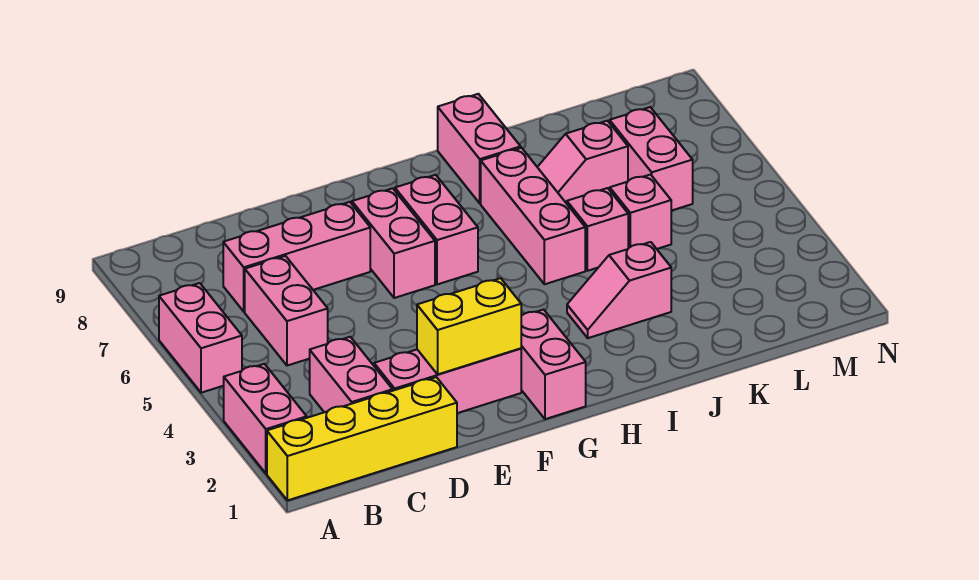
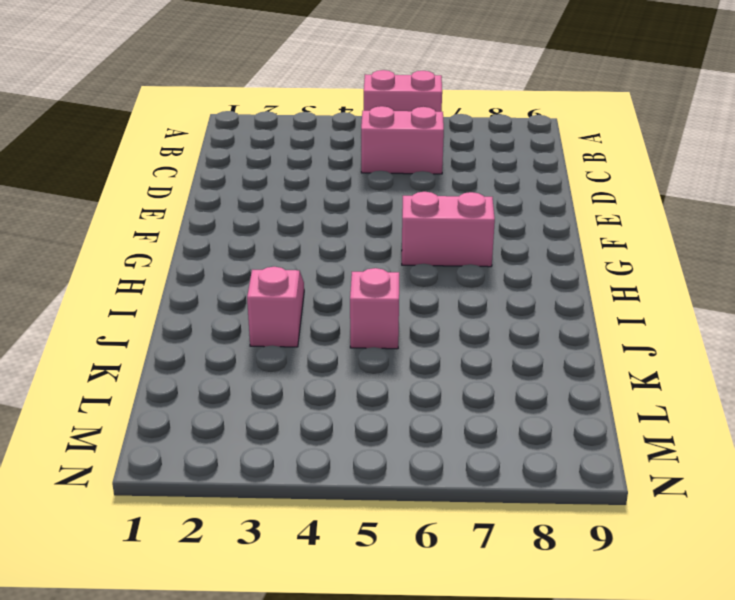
none -> yellow brick A1:D1 level 1
none -> pink brick A2:A3 level 1
none -> pink brick C2:C3 level 1

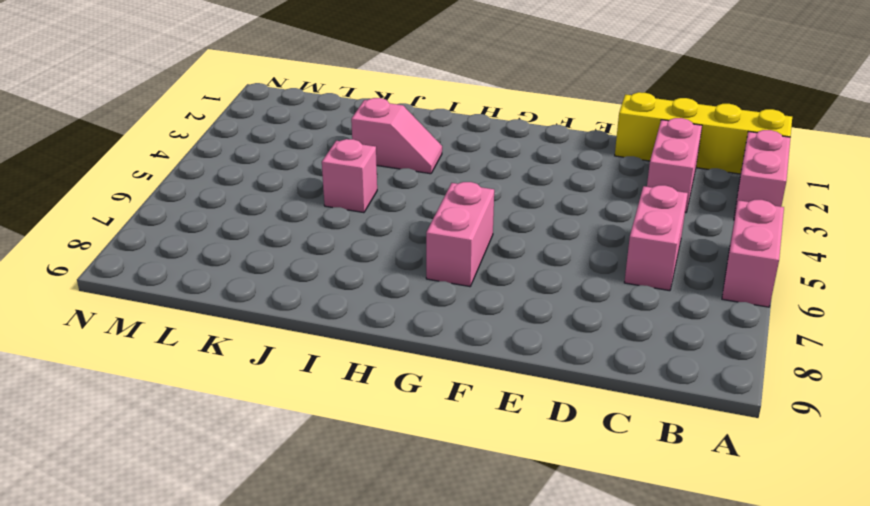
none -> pink brick C7:E7 level 1
none -> pink brick D2:F2 level 1
none -> pink brick F6:F7 level 1

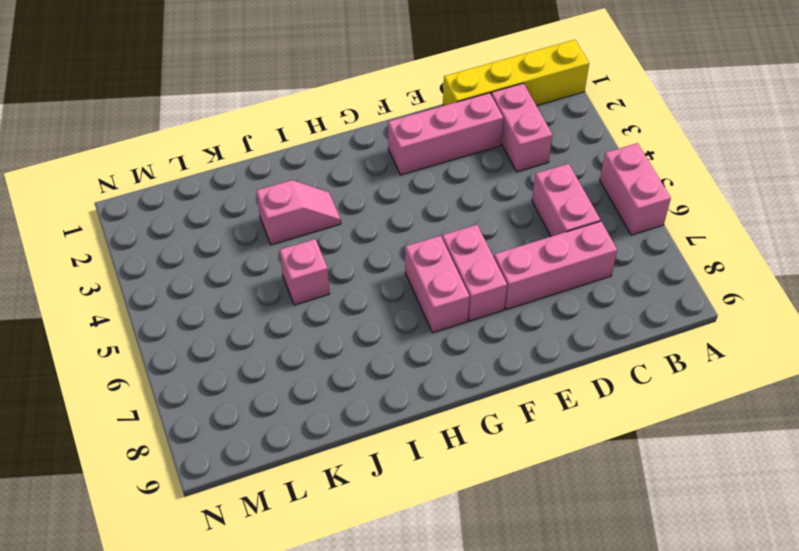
none -> pink brick A2:A3 level 1
none -> pink brick G1:G2 level 1
none -> pink brick I5:I7 level 1

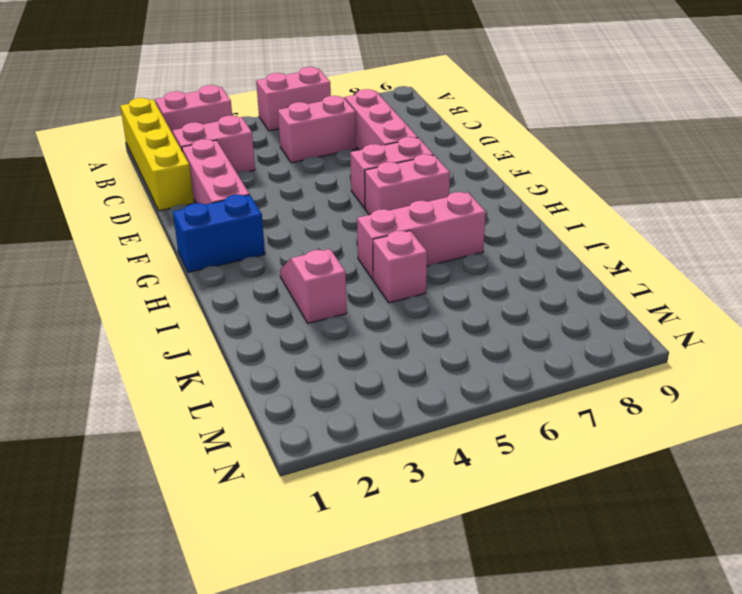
blue brick G1:G2 level 1 -> pink brick G1:G2 level 1
none -> pink brick I8:I9 level 1
none -> pink slope J7:K7 level 1 top K
none -> pink brick K5 level 1

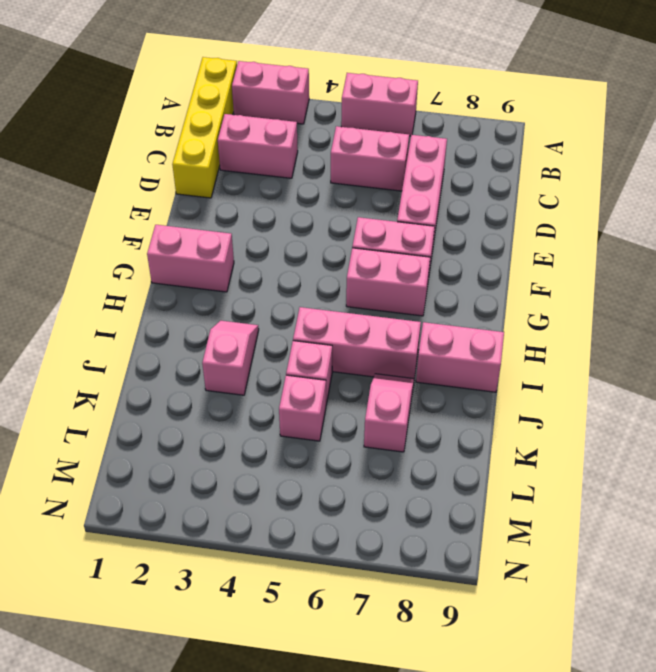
none -> pink brick D2:F2 level 1
none -> pink brick L6:L7 level 1
none -> yellow brick E2:F2 level 2

